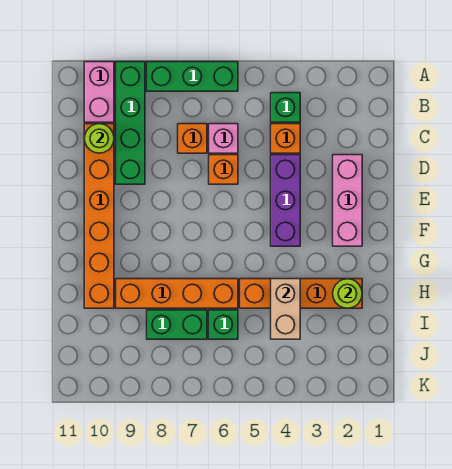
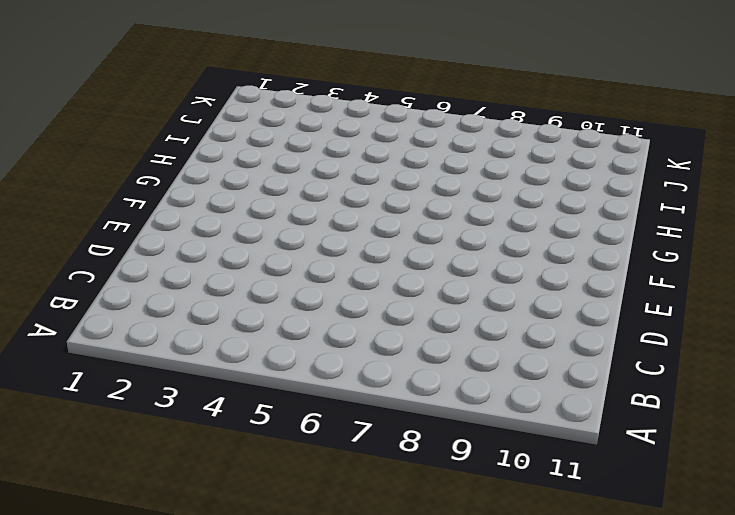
none -> green brick A6:A8 level 1
none -> green brick A9:D9 level 1
none -> pink brick A10:B10 level 1

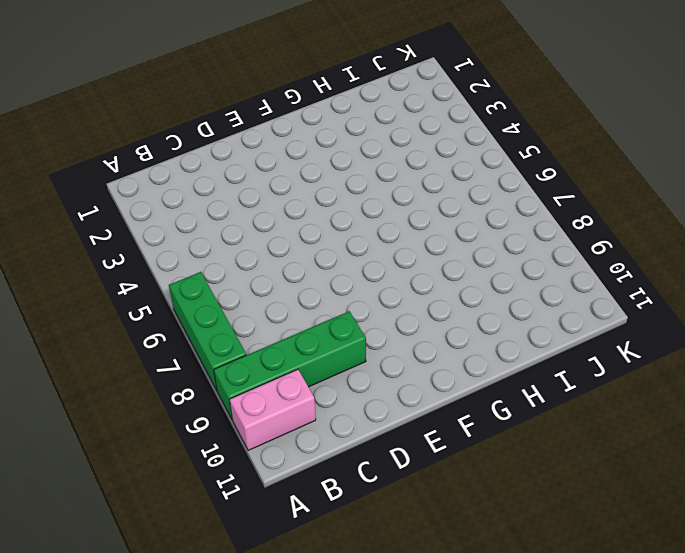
none -> green brick B4 level 1
none -> orange brick C4 level 1
none -> pink brick C6 level 1

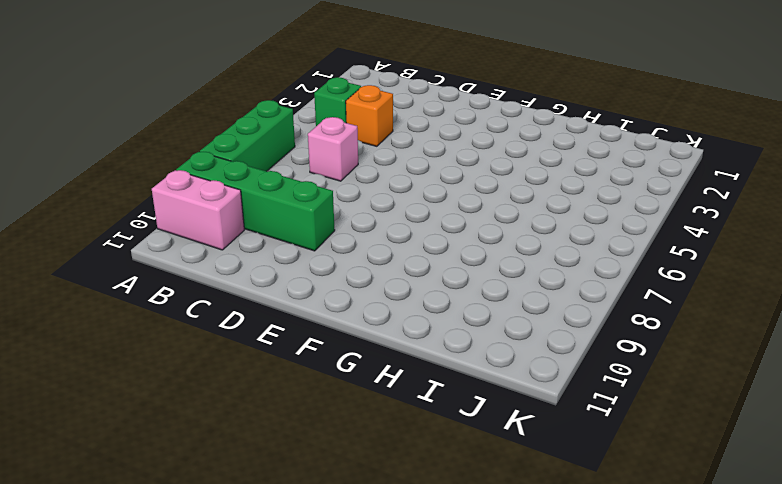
none -> orange brick C7 level 1
none -> orange brick C10:H10 level 1
none -> pink brick D2:F2 level 1

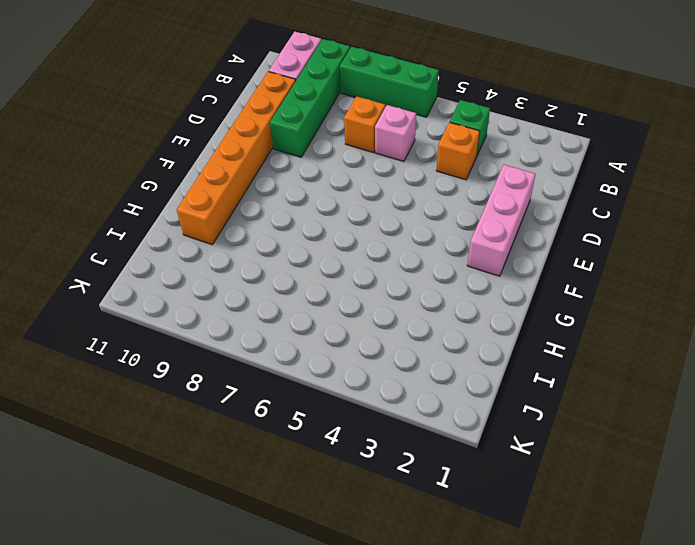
none -> purple brick D4:F4 level 1
none -> orange brick D6 level 1
none -> orange brick H2:H5 level 1

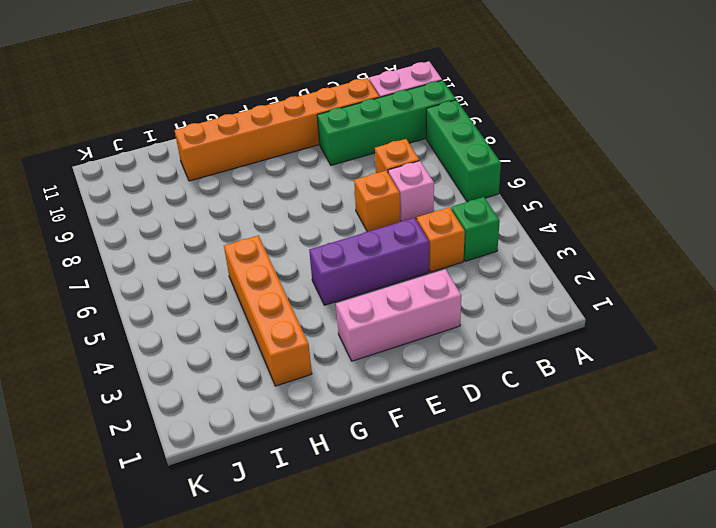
none -> orange brick H6:H9 level 1
none -> green brick I6 level 1
none -> green brick I7:I8 level 1

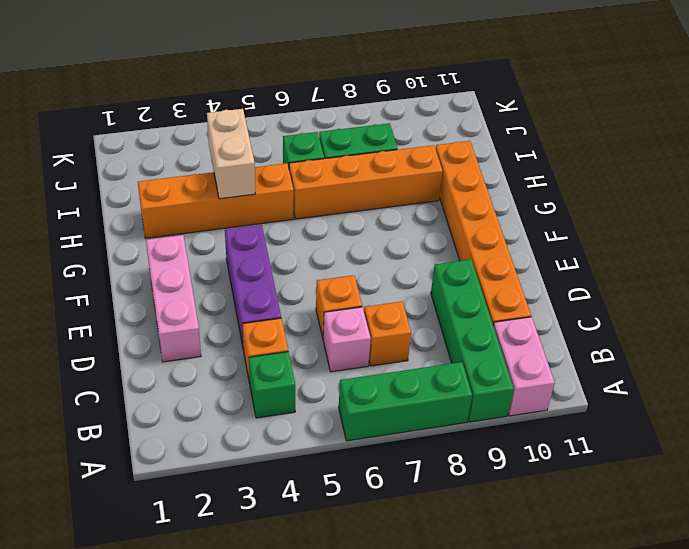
none -> lime round brick C10 level 2
none -> lime round brick H2 level 2

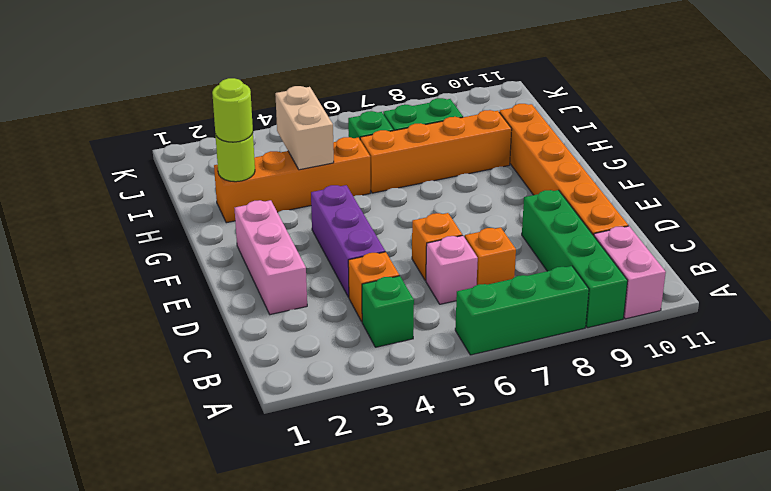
lime round brick H2 level 3 -> lime round brick C10 level 2

